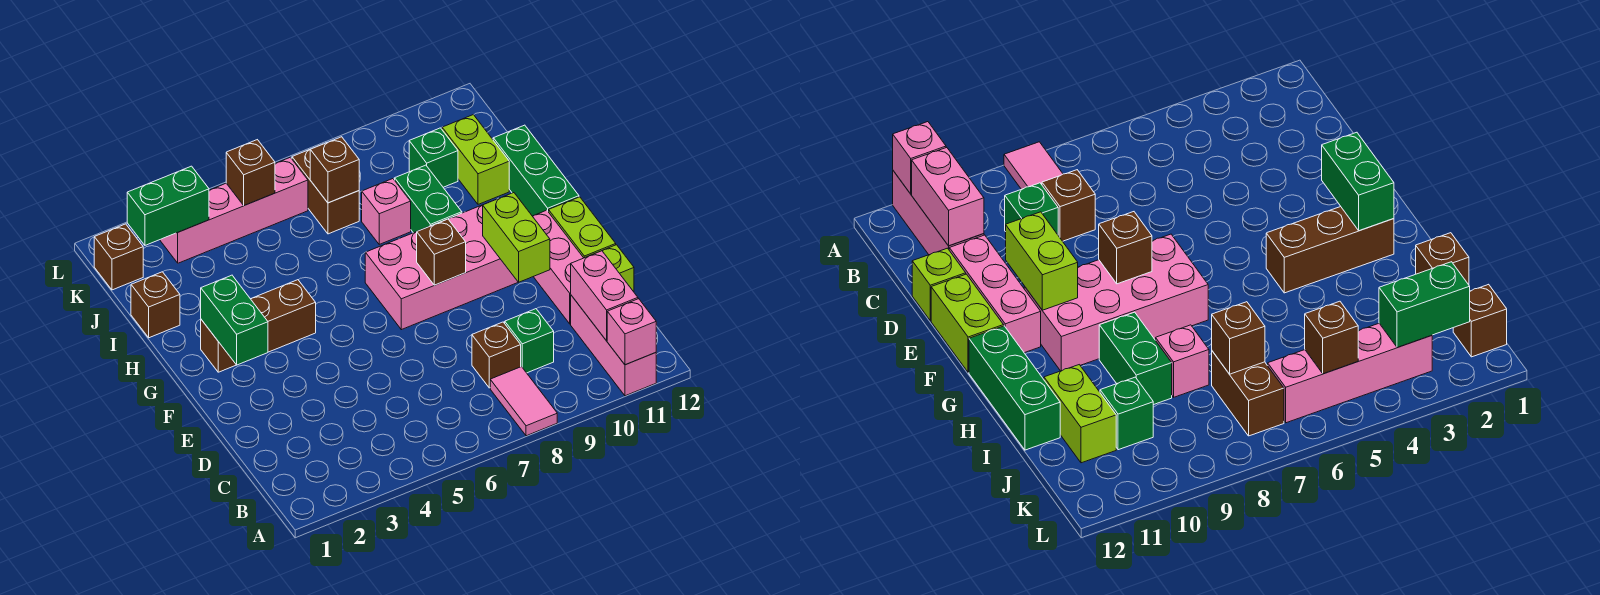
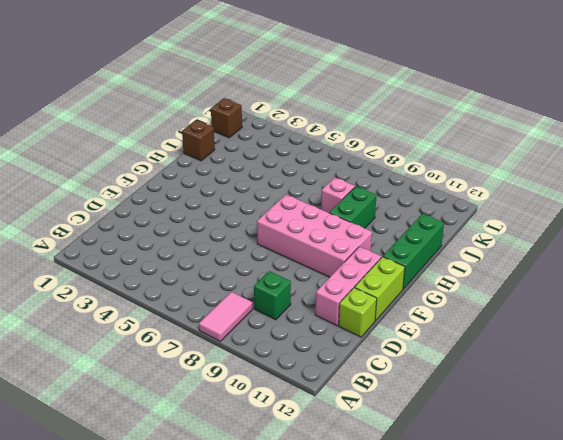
none -> pink brick A11:C11 level 1
none -> brown brick C8 level 1
none -> brown brick G2:G4 level 1

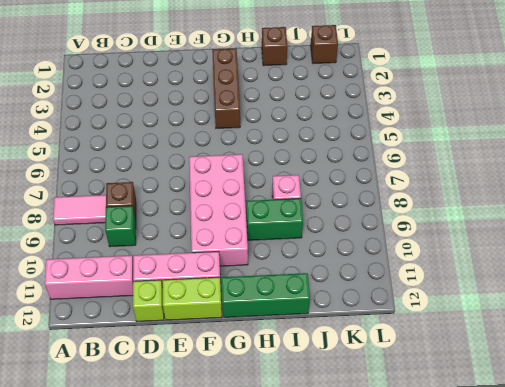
none -> lime brick I11:J11 level 1
none -> brown brick J7:K7 level 1
none -> green brick J10 level 1

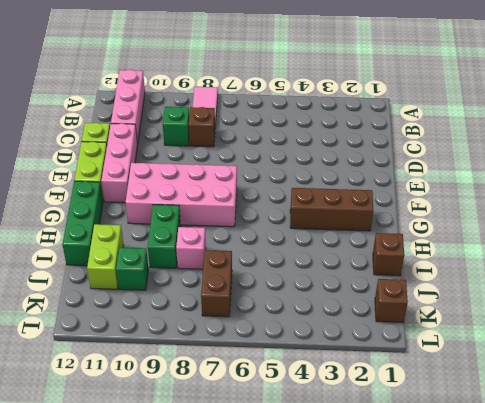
none -> pink brick K3:K6 level 1
none -> pink brick A11 level 2
none -> pink brick B11:C11 level 2

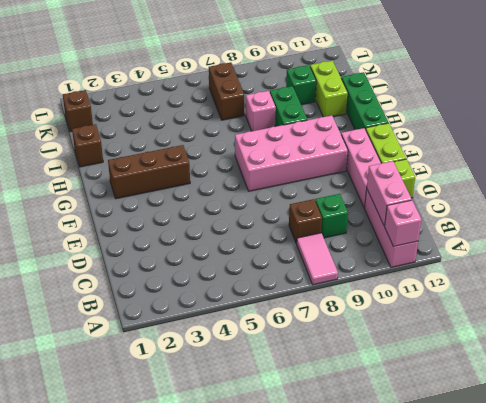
none -> pink brick K3:K6 level 1
none -> lime brick E10:F10 level 2
none -> green brick F2:G2 level 2

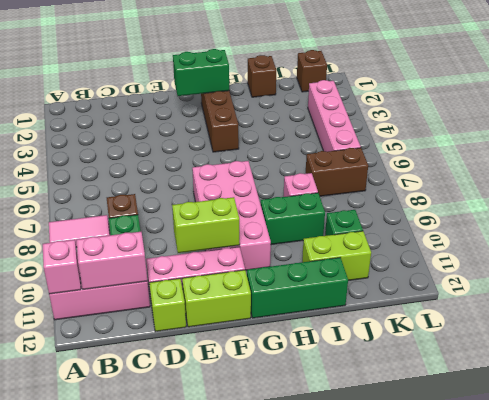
none -> brown brick F8 level 2
none -> brown brick J7 level 2
none -> green brick K2:K3 level 2

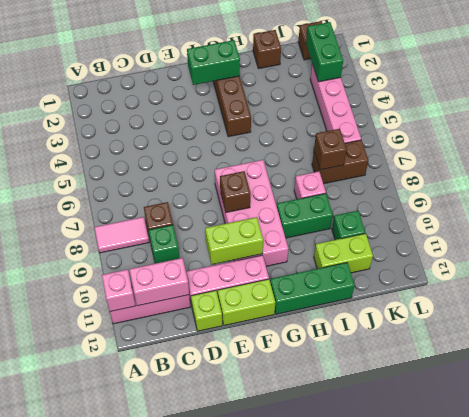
none -> brown brick K5 level 2

